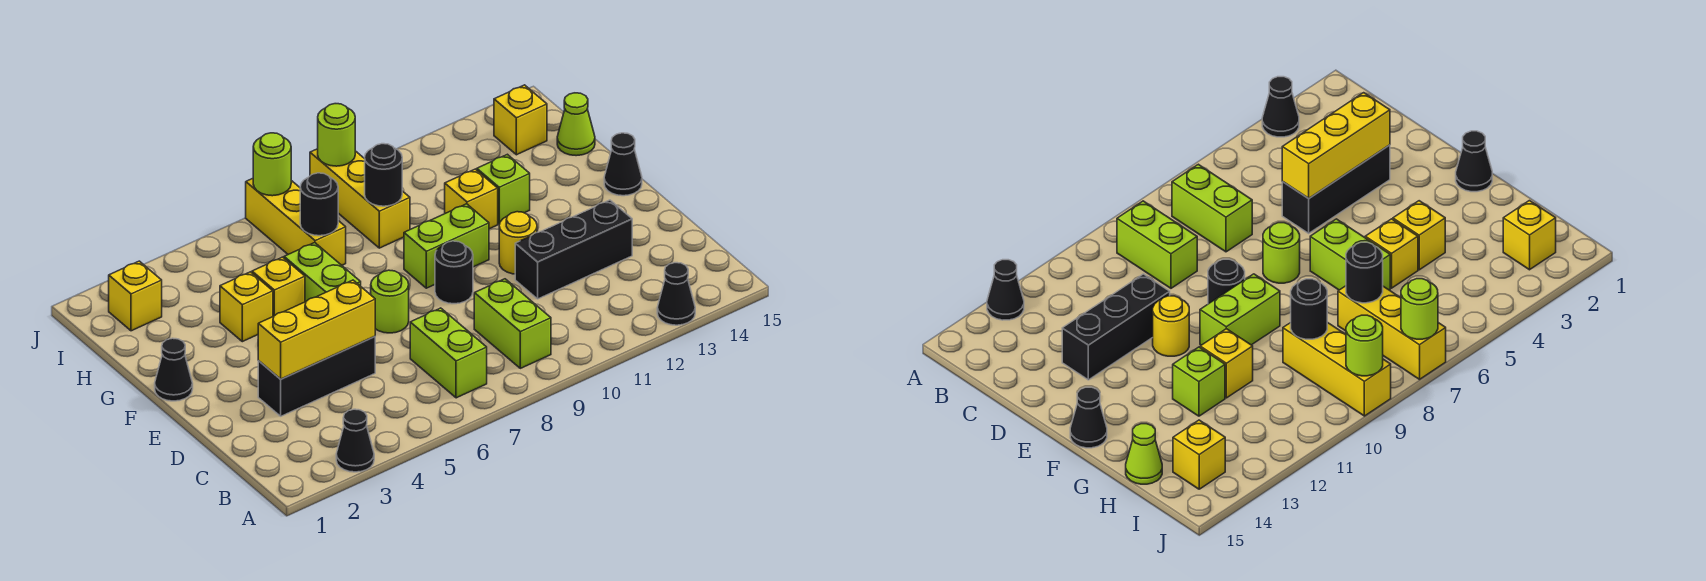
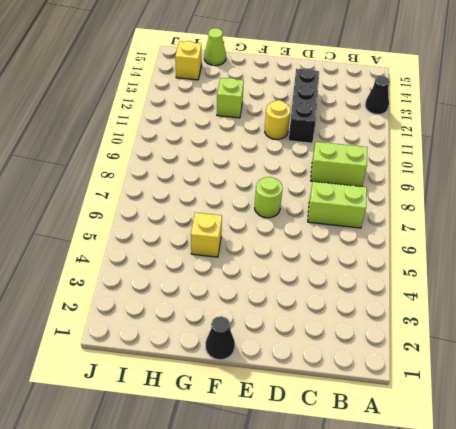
none -> black cone A3 level 1
none -> black brick D3:D5 level 1
none -> black round brick E9 level 1

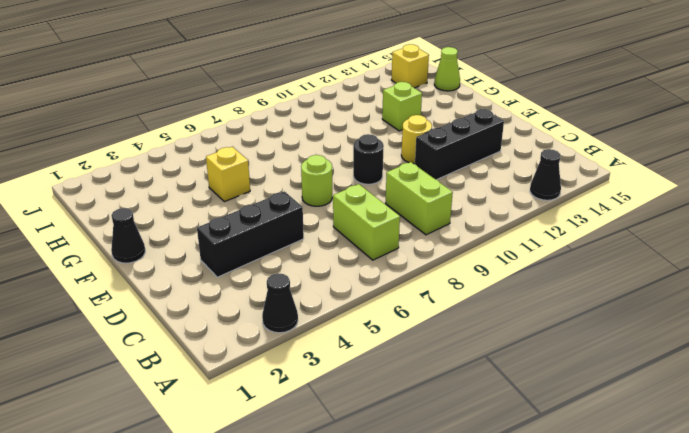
none -> lime brick F6:G6 level 1
none -> lime brick F9:F10 level 1
none -> black cone F15 level 1

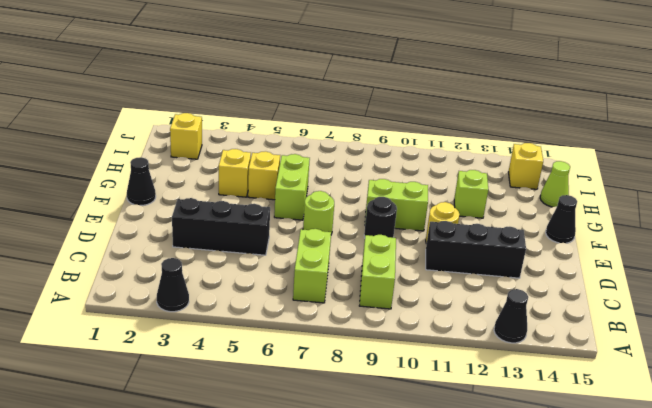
none -> yellow brick G11 level 1
none -> yellow brick H7:J7 level 1
none -> yellow brick H9:J9 level 1

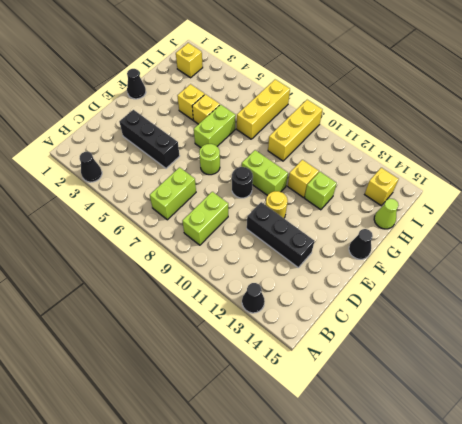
none -> yellow brick D3:D5 level 2
none -> black round brick H7 level 2
none -> black round brick H9 level 2

